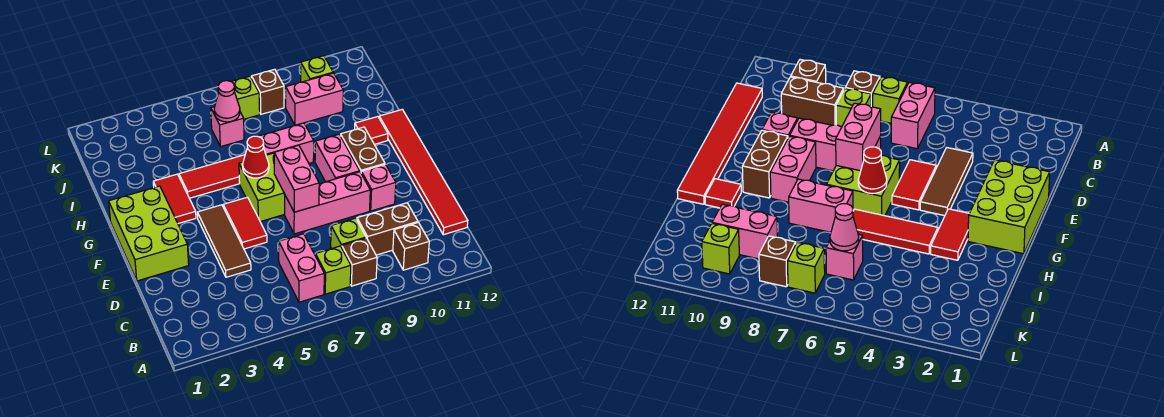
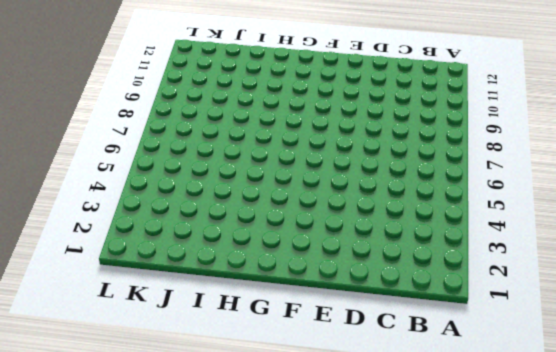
none -> pink brick B6:C6 level 1
none -> lime brick B7 level 1
none -> brown brick B8 level 1

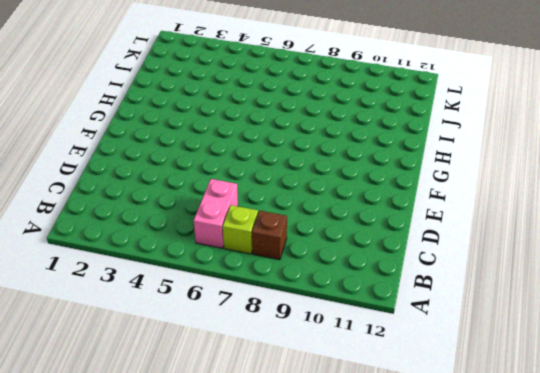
none -> brown brick B10 level 1
none -> lime brick C8 level 1
none -> brown brick C9:C10 level 1

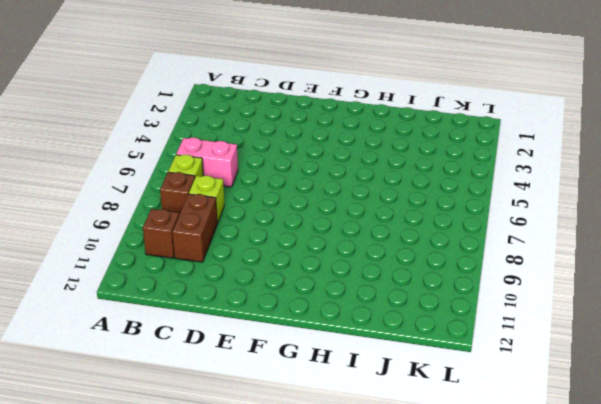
none -> red tile C12:H12 level 1
none -> brown tile D4:F4 level 1
none -> lime brick E1:G2 level 1

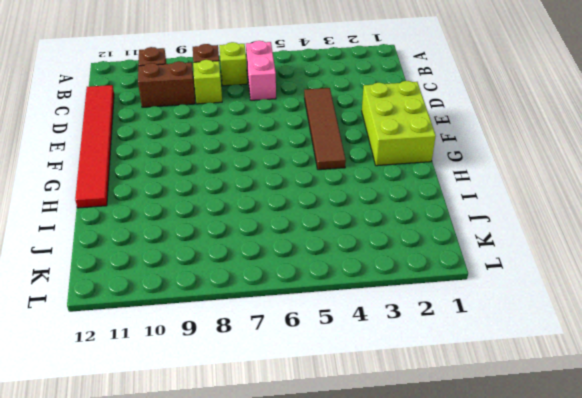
brown tile D4:G4 level 1 -> brown tile D4:F4 level 1
none -> red tile E5:F5 level 1
none -> pink brick E7:E9 level 1
none -> pink brick E10 level 1

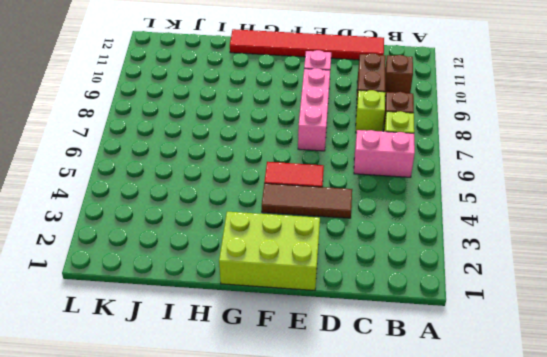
none -> lime brick F6:G7 level 1
none -> pink brick F9:G9 level 1
none -> brown brick F10:G10 level 1

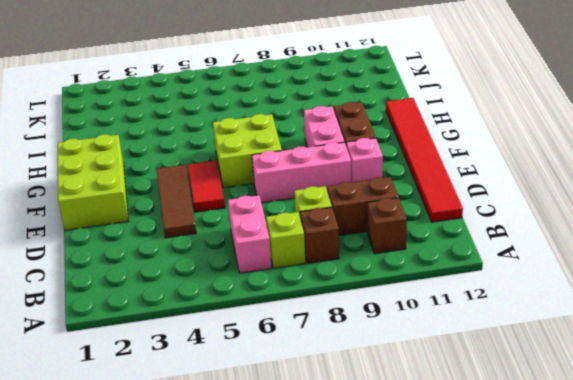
none -> red tile G3:H3 level 1
none -> red tile H4:H6 level 1
none -> pink brick H7:H8 level 1

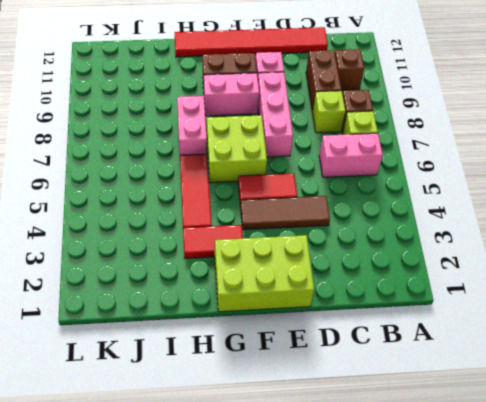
none -> red tile H11 level 1
none -> pink brick J6 level 1
none -> pink brick J9:J10 level 1

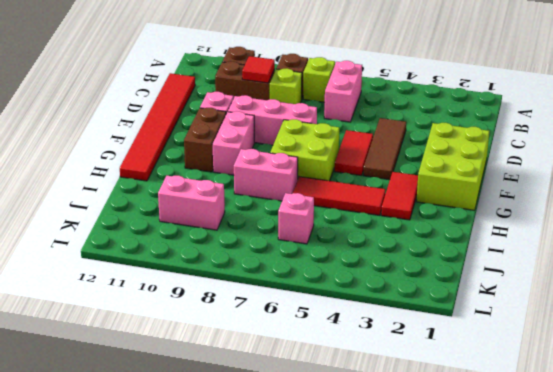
red tile C9 level 2 -> red tile H11 level 1
none -> lime brick K7 level 1
none -> brown brick K8 level 1
none -> lime brick K10 level 1

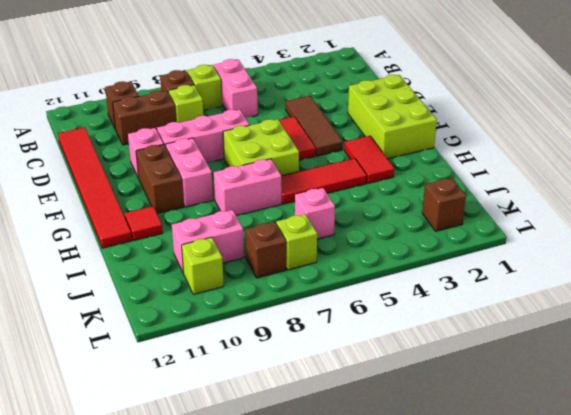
brown brick K2 level 1 -> none
none -> pink brick E7:F7 level 2
none -> red cone G6 level 2
none -> pink cone J6 level 2

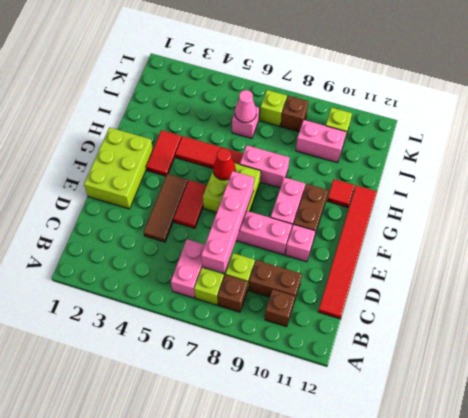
pink brick C7:F7 level 2 -> pink brick E7:F7 level 2

